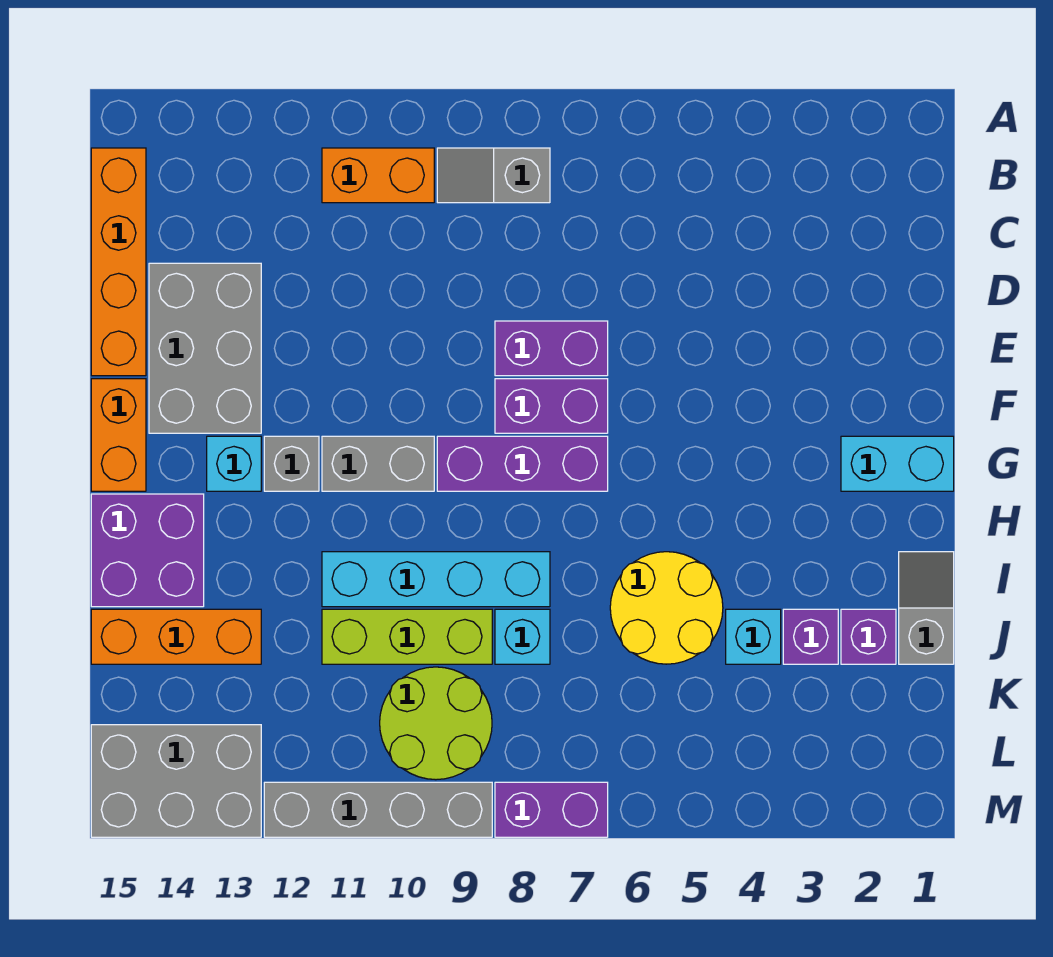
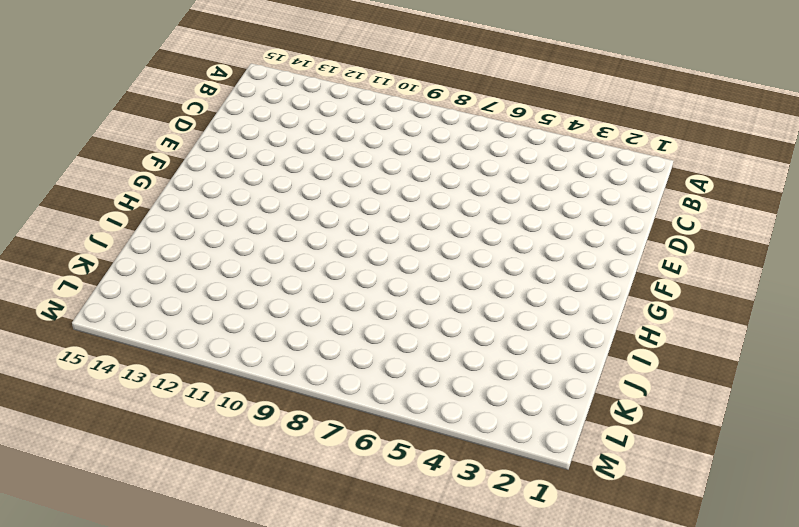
none -> grey slope B8:B9 level 1 top 8
none -> orange brick B10:B11 level 1
none -> orange brick B15:E15 level 1

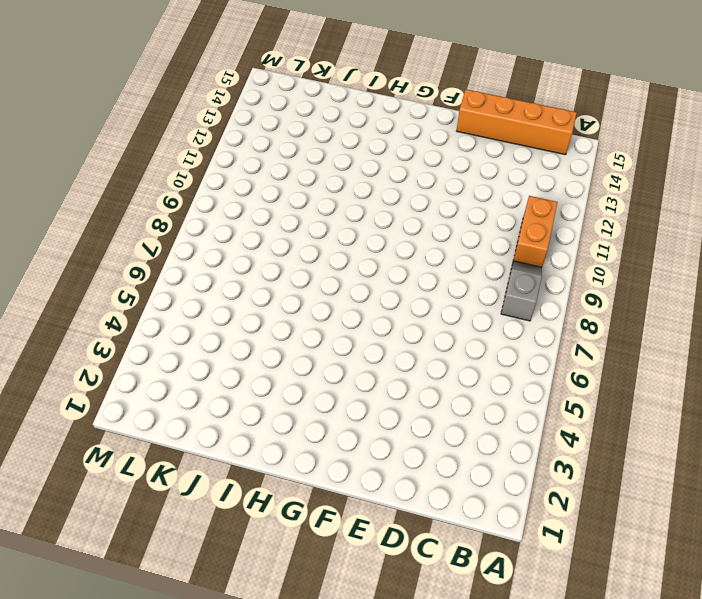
none -> grey brick D13:F14 level 1
none -> purple brick E7:E8 level 1
none -> purple brick F7:F8 level 1

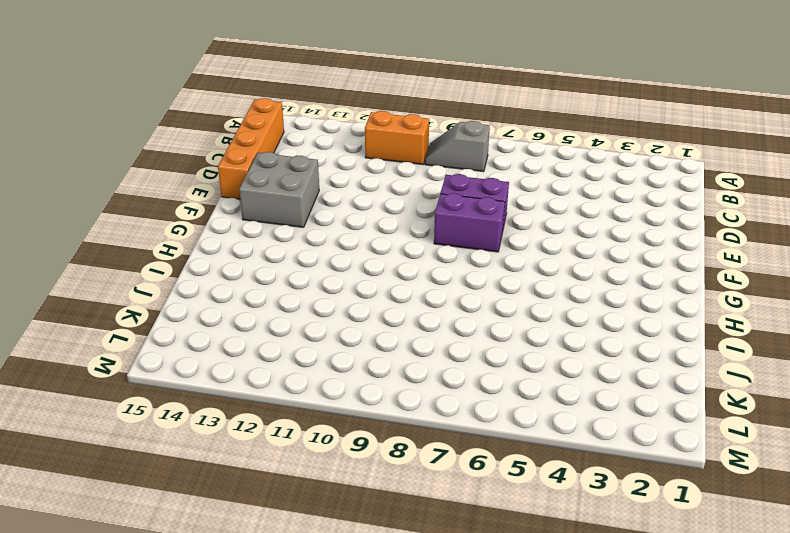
grey brick E13:F14 level 1 -> grey brick D13:F14 level 1
none -> orange brick F15:G15 level 1
none -> cyan brick G1:G2 level 1
none -> purple brick G7:G9 level 1

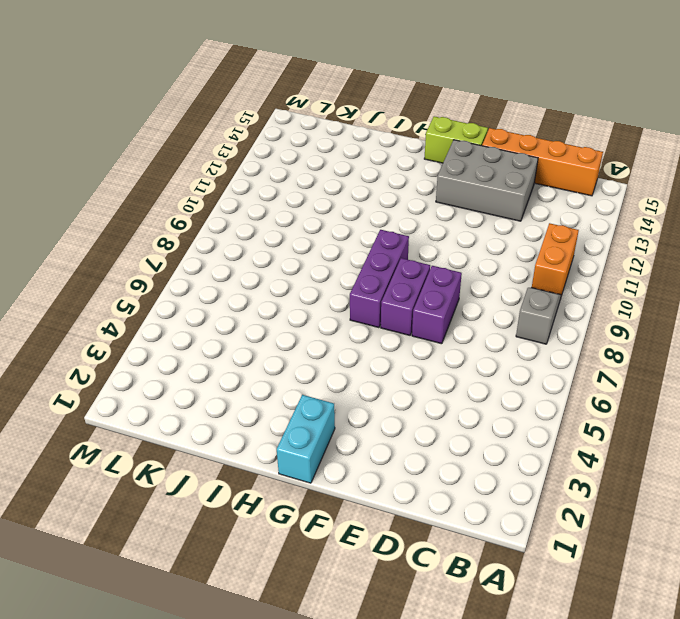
lime brick F15:G15 level 1 -> orange brick F15:G15 level 1
none -> grey brick G10:G11 level 1
none -> grey brick G12 level 1
none -> cyan brick G13 level 1

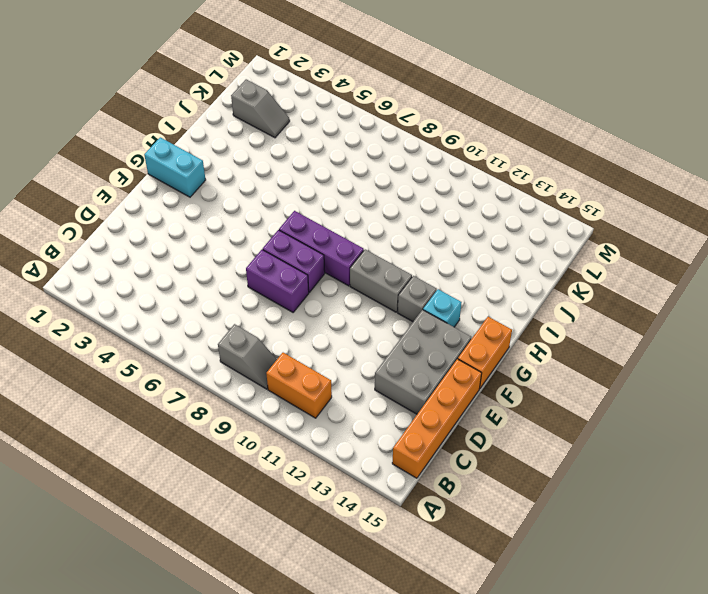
grey slope K2:K3 level 1 top 2 -> grey slope I1:J1 level 1 top J
none -> purple brick H14:I15 level 1
none -> yellow round brick I5:J6 level 1
none -> cyan brick I8:I11 level 1

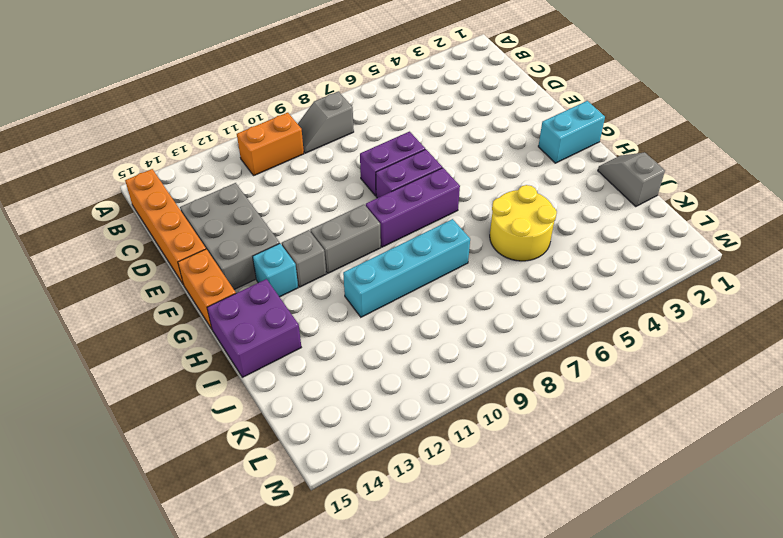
none -> purple brick J2 level 1
none -> purple brick J3 level 1
none -> cyan brick J4 level 1

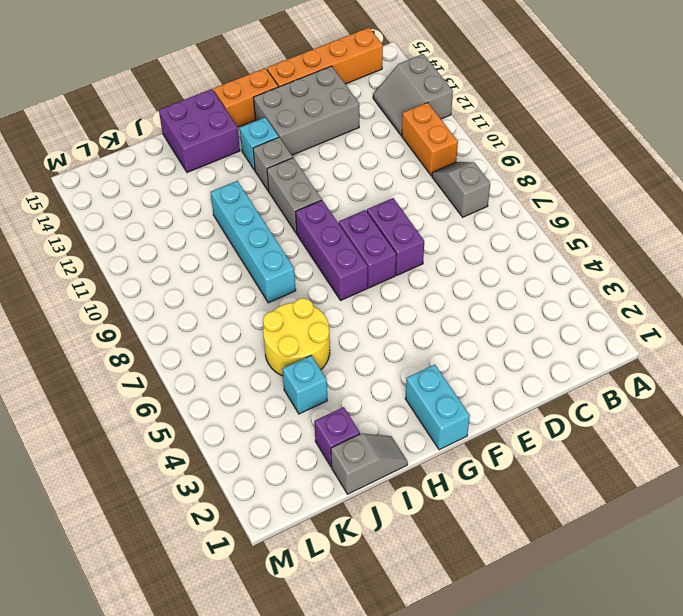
grey slope A12:B13 level 1 top A -> none
none -> purple brick J3 level 1
none -> cyan brick J8 level 1
none -> lime brick J9:J11 level 1

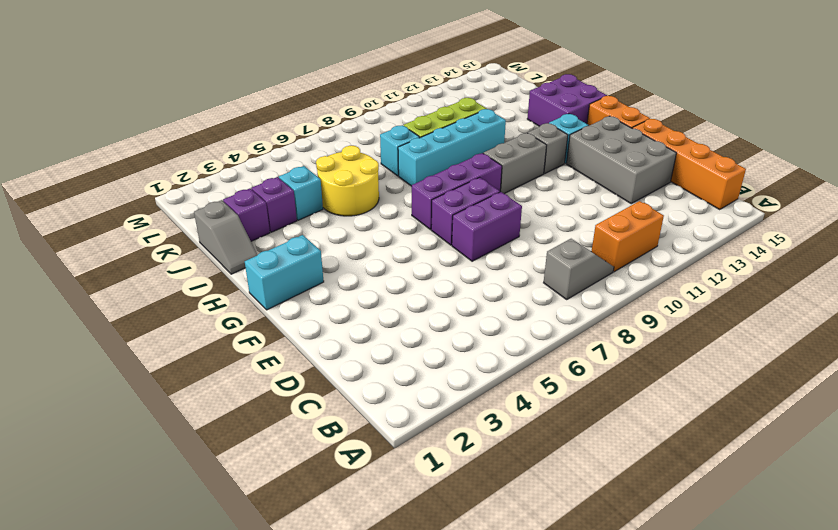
none -> orange brick J13:J15 level 1
none -> lime round brick K9:L10 level 1
none -> grey brick L13:M15 level 1

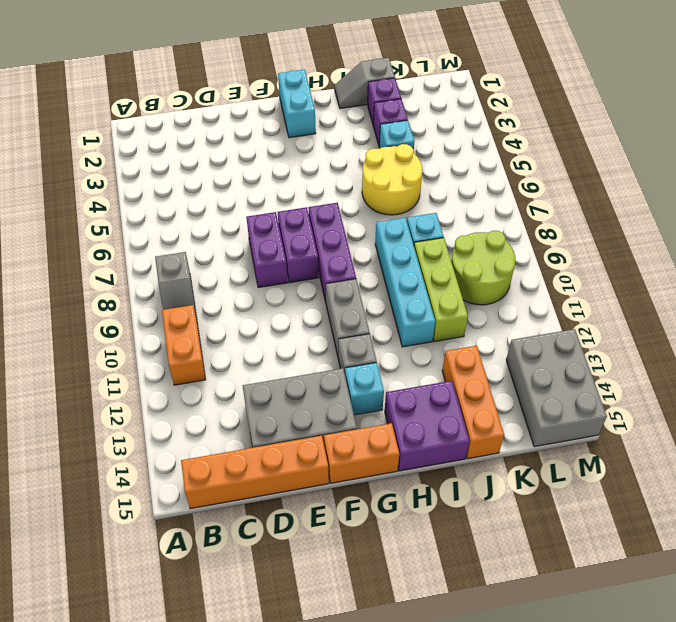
none -> purple brick M7:M8 level 1
none -> grey brick M9:M12 level 1

